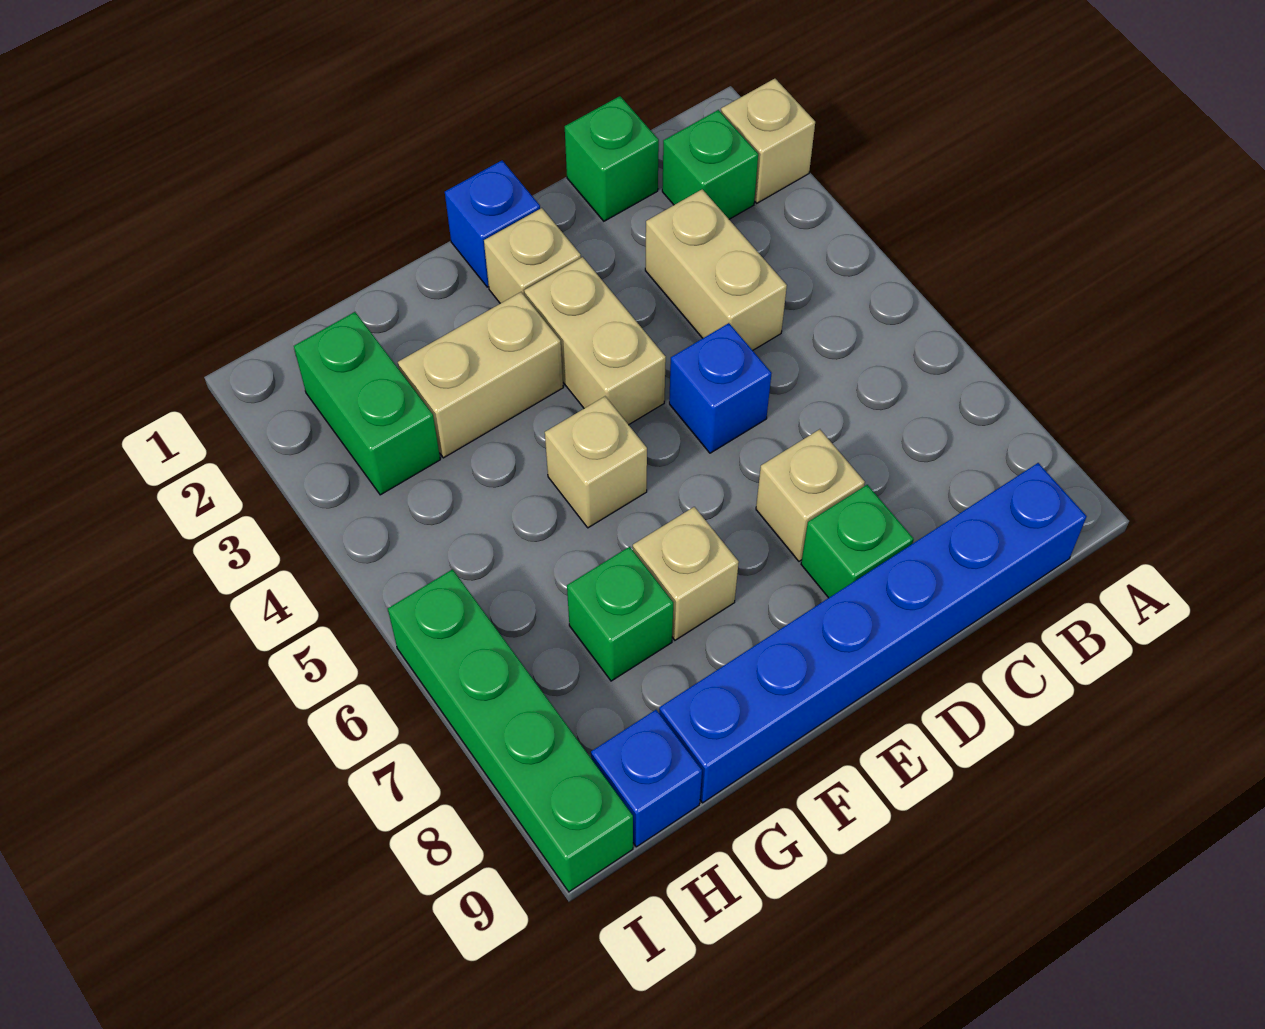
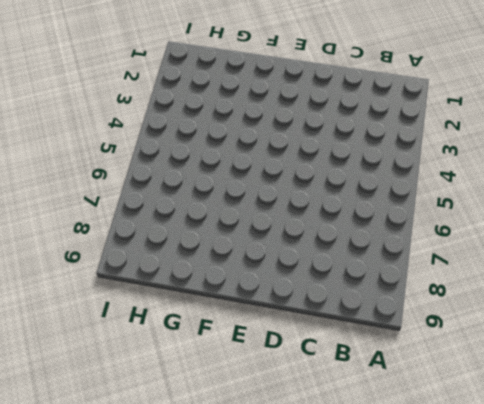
none -> tan brick A2 level 1
none -> green brick B2 level 1
none -> blue brick B9:G9 level 1

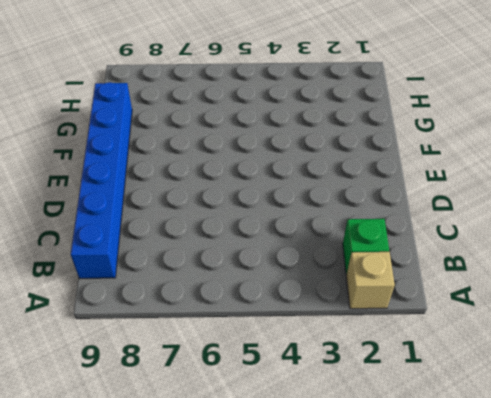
none -> green brick C1 level 1
none -> tan brick C3:C4 level 1
none -> blue brick D5 level 1

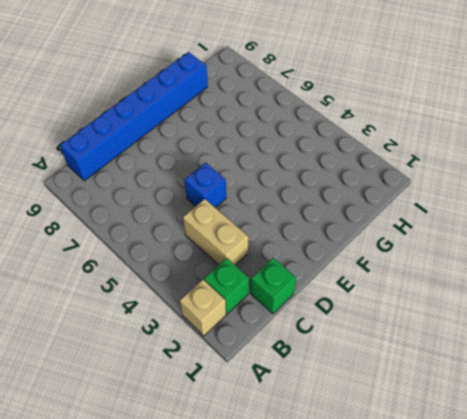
none -> tan brick D7 level 1
none -> green brick D8 level 1
none -> blue brick E1 level 1

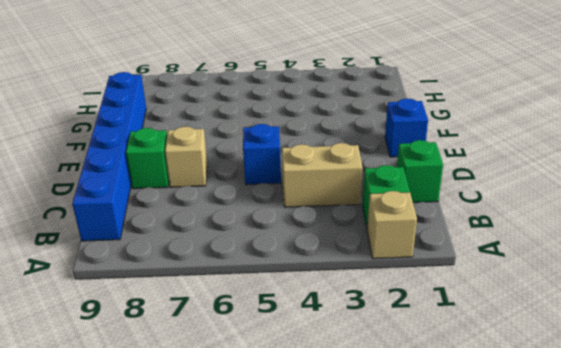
none -> tan brick E2 level 1
none -> tan brick E3:E4 level 1
none -> tan brick F3:G3 level 1

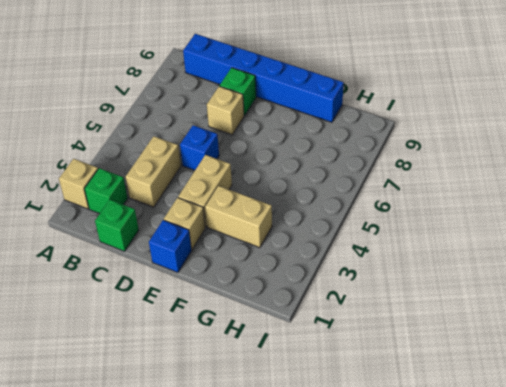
none -> tan brick F5 level 1
none -> tan brick F7 level 1
none -> green brick G7 level 1

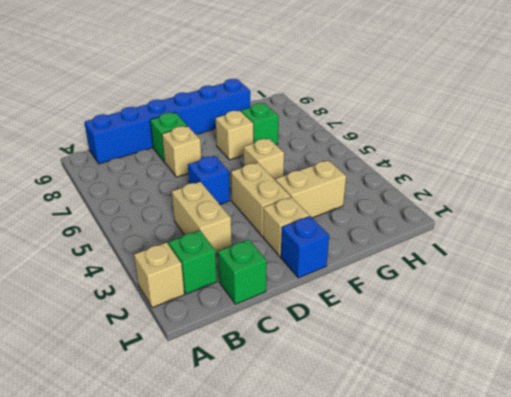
none -> green brick H2:H3 level 1
none -> blue brick H9 level 1
none -> green brick I6:I9 level 1

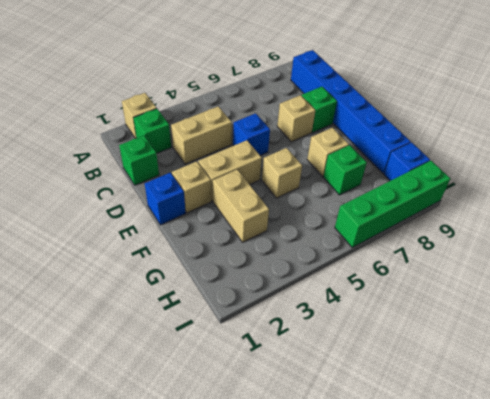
none -> green brick H2:H3 level 1

